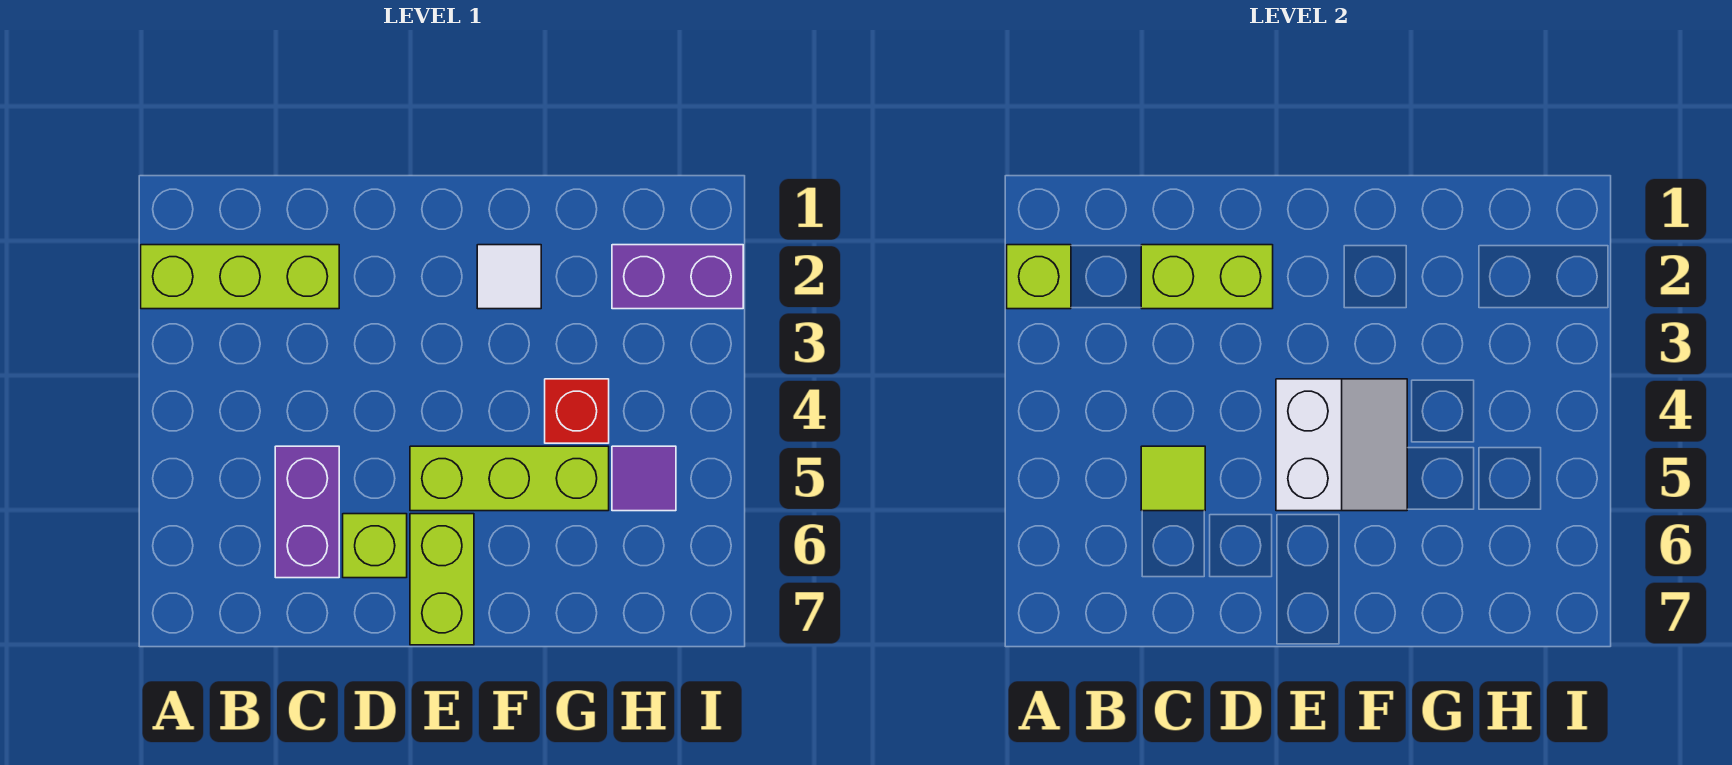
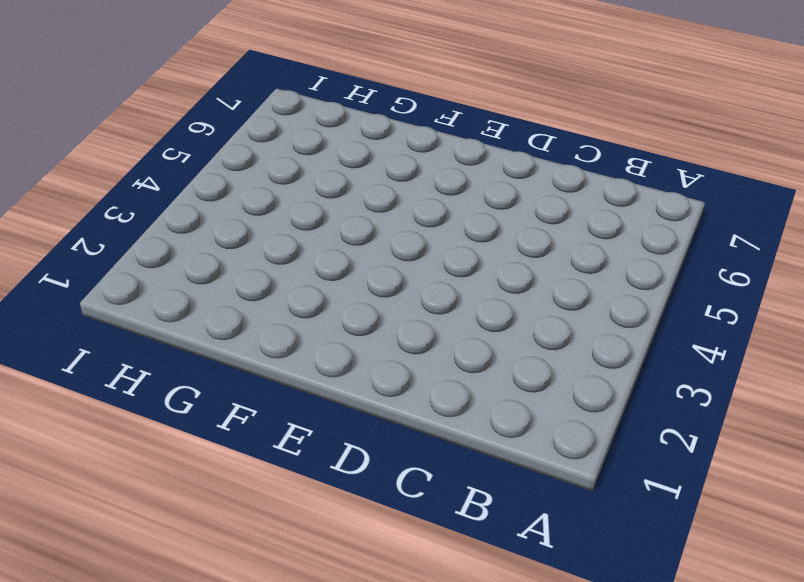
none -> lime brick A2:C2 level 1
none -> purple brick C5:C6 level 1
none -> lime brick D6 level 1

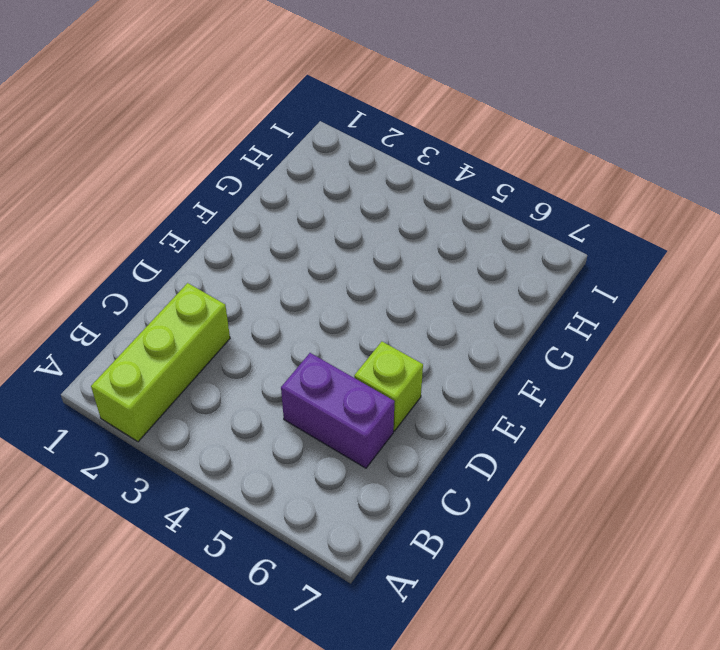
none -> lime brick E5:G5 level 1
none -> lime brick E6:E7 level 1
none -> white tile F2 level 1

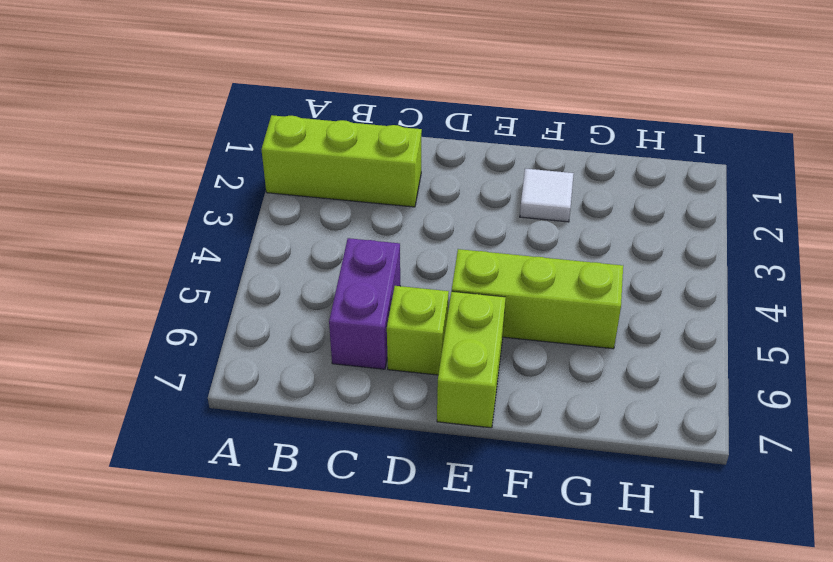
none -> red brick G4 level 1
none -> purple brick H2:I2 level 1
none -> purple tile H5 level 1

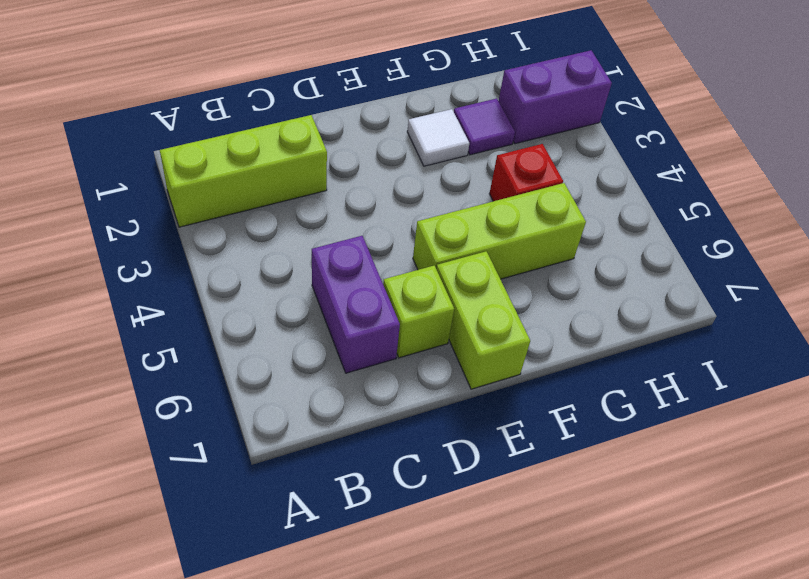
purple tile G2 level 1 -> purple tile H5 level 1
none -> lime brick A2 level 2
none -> lime brick C2:D2 level 2
none -> lime tile C5 level 2

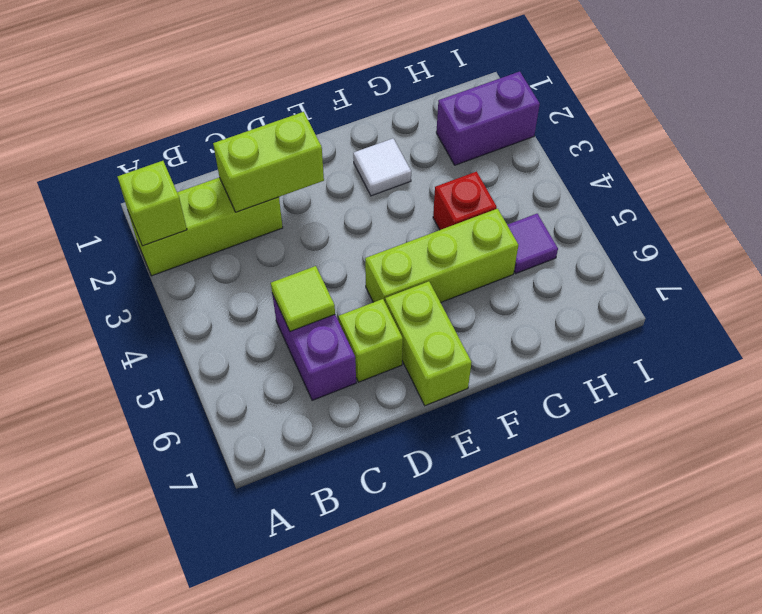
none -> white slope E4:F5 level 2 top E

